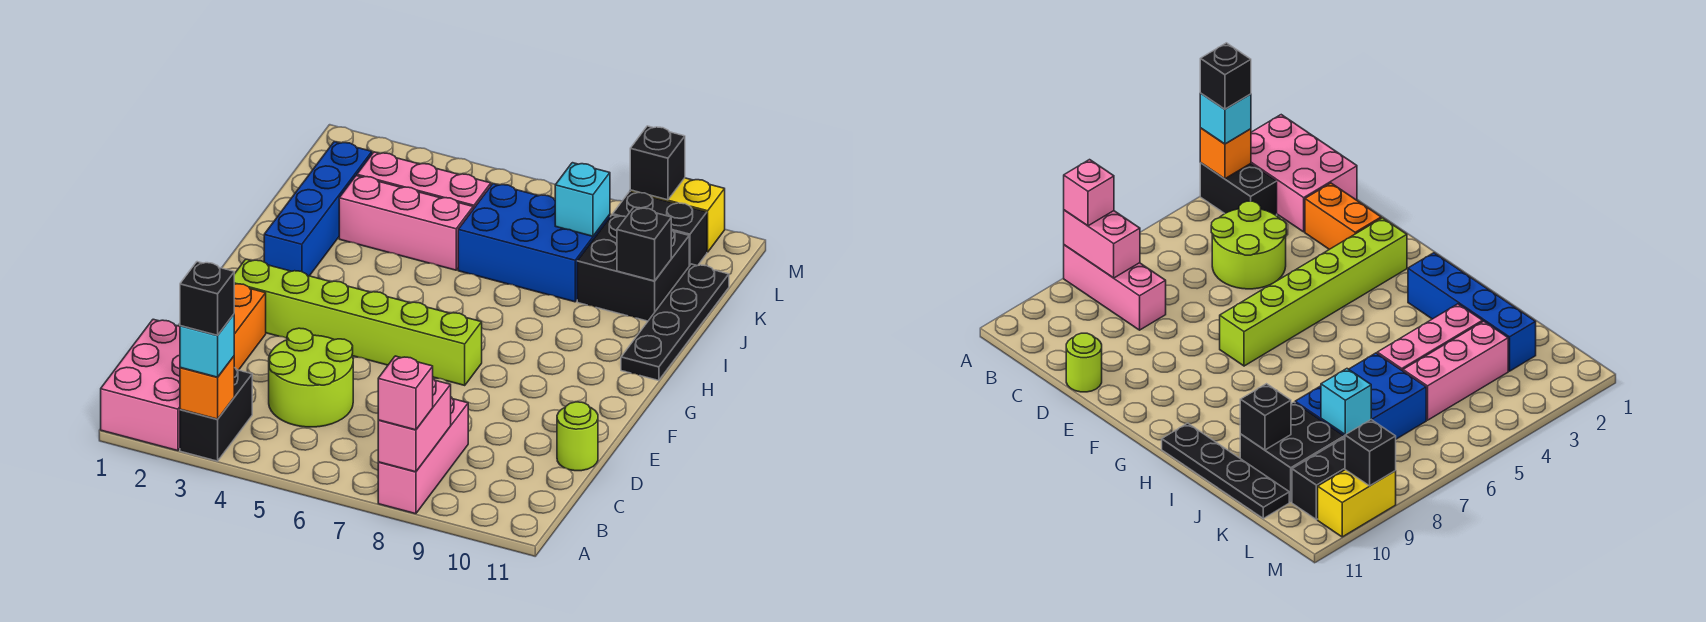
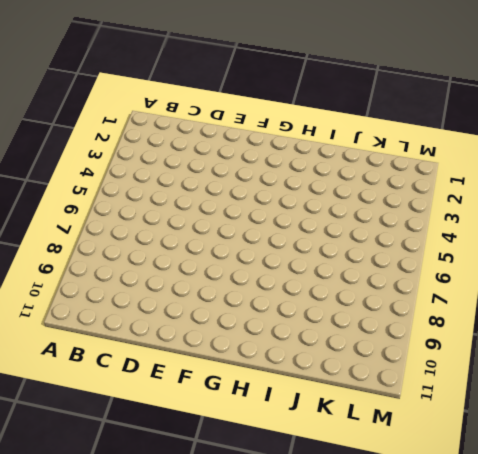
none -> pink brick A1:C2 level 1
none -> black brick A3:B3 level 1
none -> pink brick A8:C8 level 1

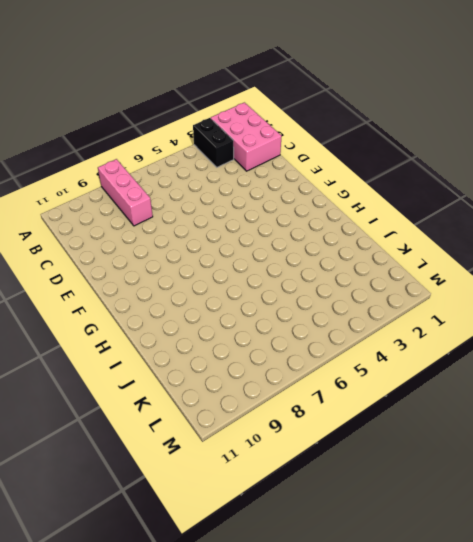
none -> lime round brick C4:D5 level 1
none -> orange brick D2:E2 level 1
none -> lime round brick D11 level 1

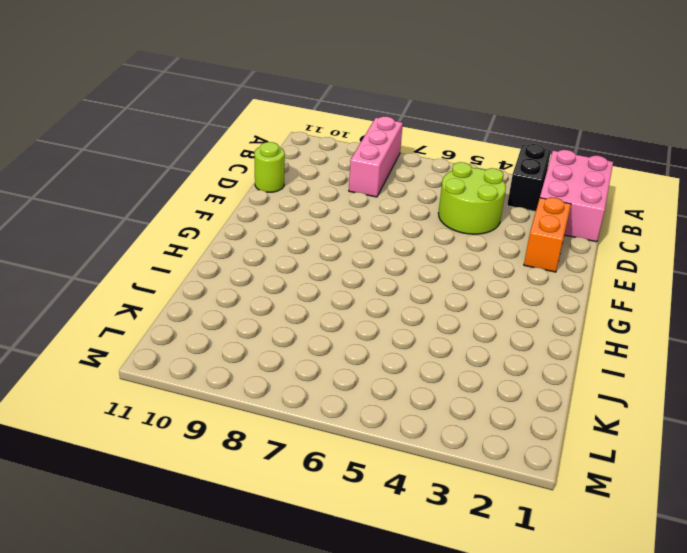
none -> lime brick F2:F7 level 1
none -> blue brick H2:K2 level 1
none -> black plate H11:K11 level 1

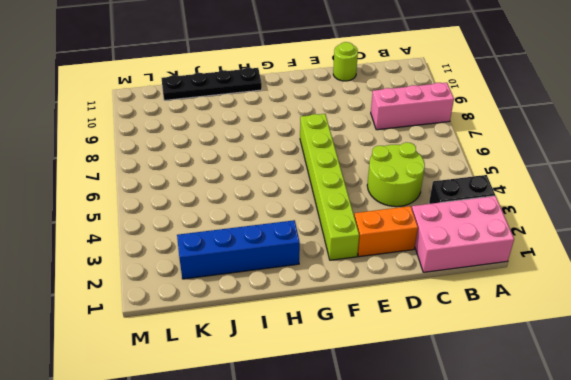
none -> pink brick J3:J5 level 1
none -> blue brick J6:K8 level 1
none -> black brick J9:K10 level 1

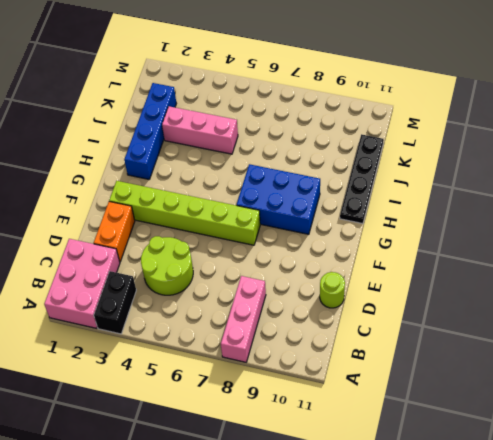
blue brick G7:H9 level 1 -> blue brick J6:K8 level 1
none -> black brick J9:K10 level 1
none -> pink brick K3:K5 level 1
none -> black brick L9:L10 level 1

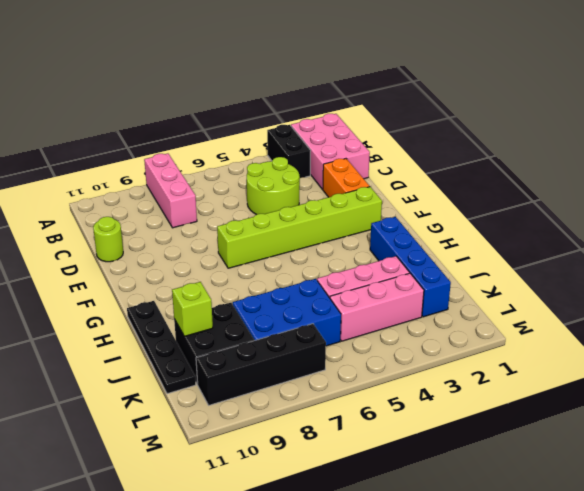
lime brick J10 level 2 -> black brick J10 level 2
black brick L7:L10 level 1 -> black brick L9:L10 level 1
none -> yellow brick M9:M10 level 1
none -> orange brick A3 level 2
none -> pink brick A8:B8 level 2

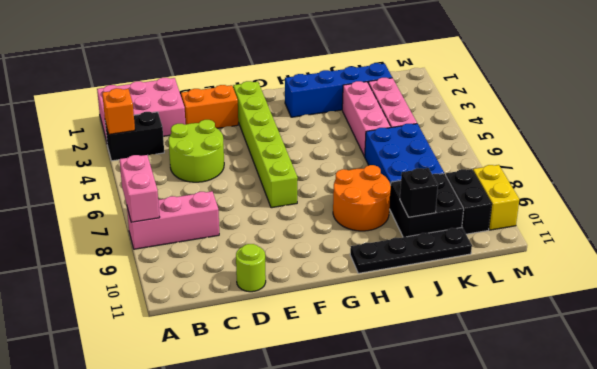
pink brick A7:A8 level 2 -> pink brick A8:B8 level 2
orange round brick H8:I9 level 1 -> none
none -> cyan brick K8 level 2
none -> black brick M9 level 2
none -> cyan brick A3 level 3

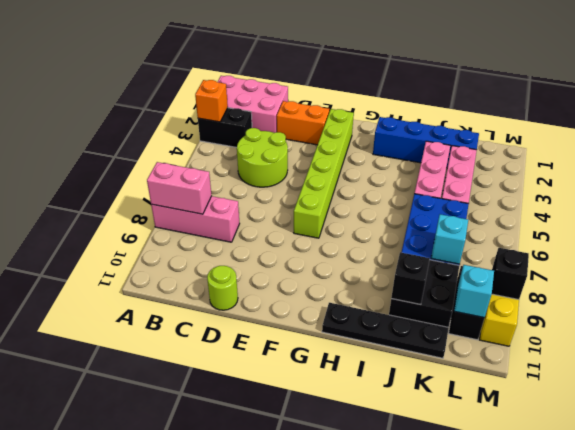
cyan brick L10 level 2 -> cyan brick A3 level 3
none -> pink brick A8 level 3
none -> black brick A3 level 4

